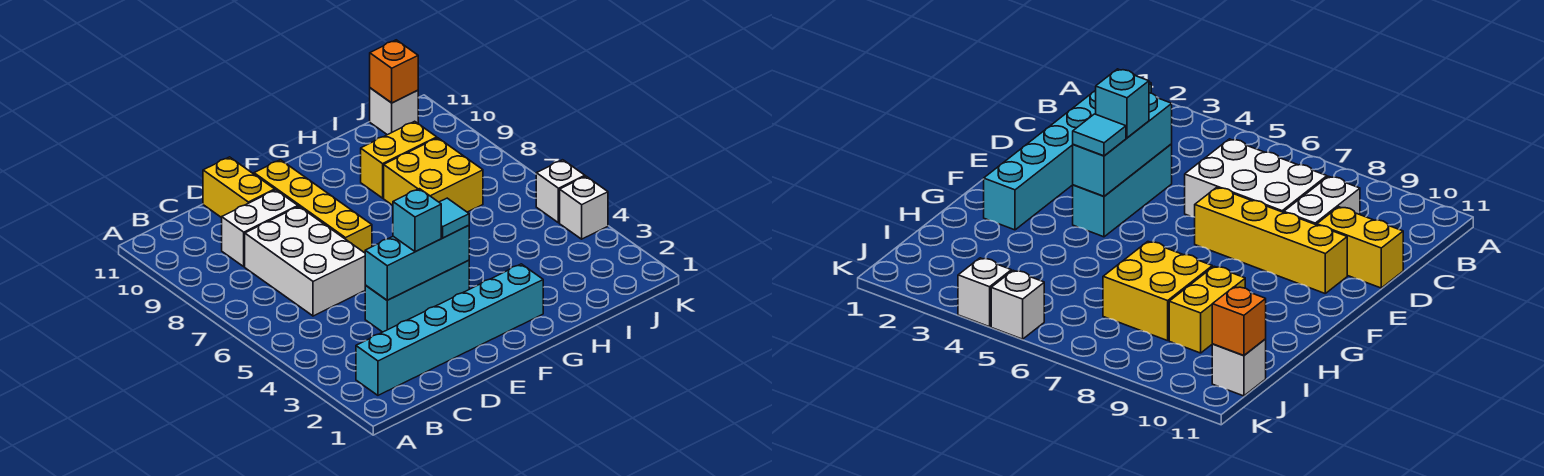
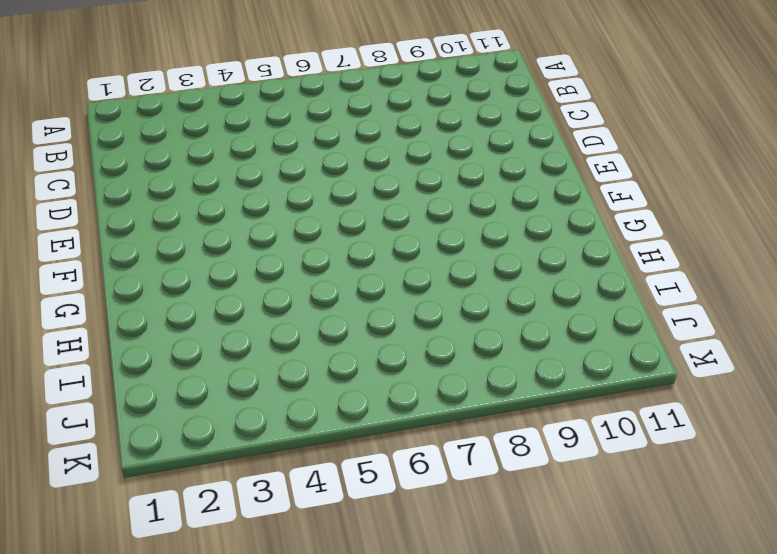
none -> cyan brick B2:G2 level 1
none -> white brick C6:D8 level 1
none -> white brick C9:D9 level 1

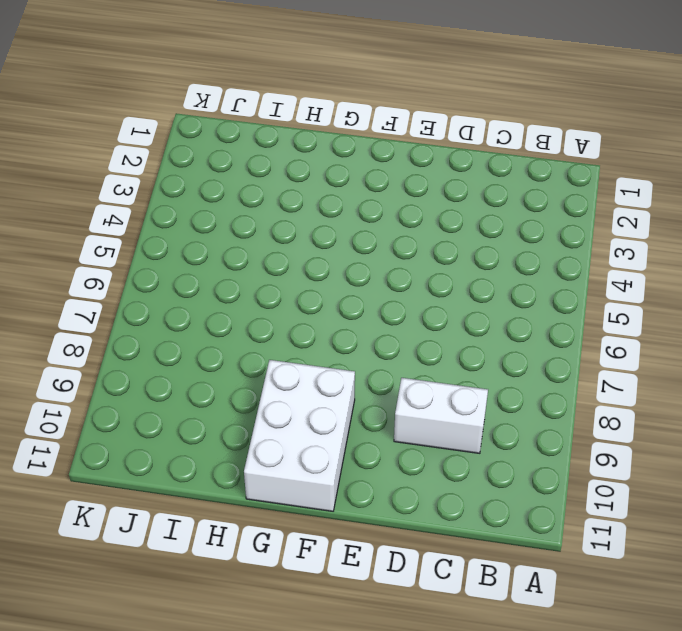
white brick F9:G11 level 1 -> white brick C6:D8 level 1
none -> cyan brick B2:G2 level 1
none -> cyan brick D4:F4 level 1
none -> yellow brick D10:D11 level 1

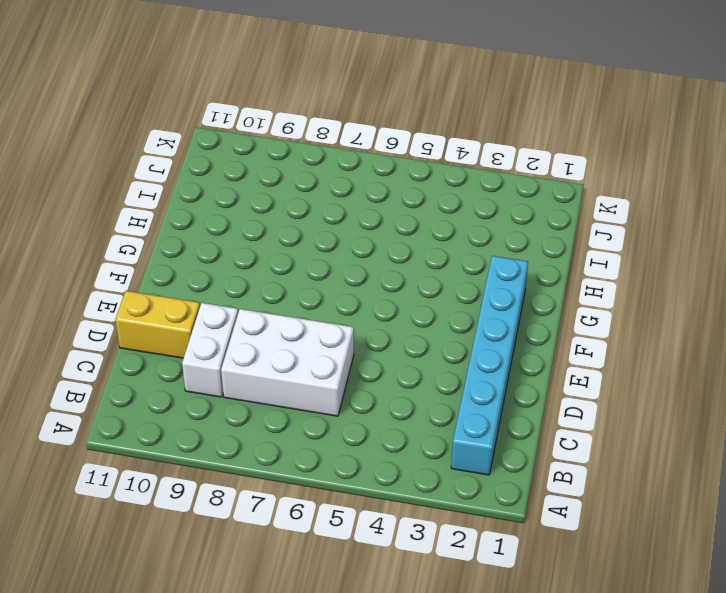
none -> cyan brick D4:F4 level 1
none -> yellow brick E7:E10 level 1
none -> yellow brick H7:I8 level 1

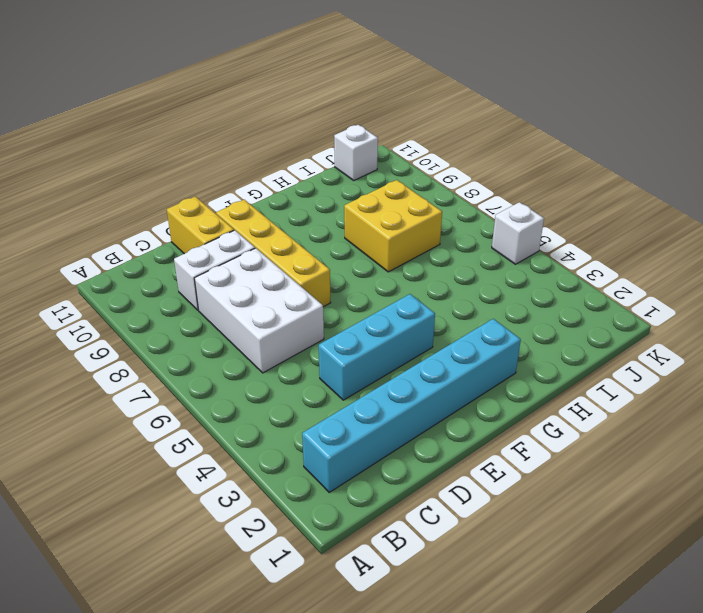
none -> yellow brick H9:I9 level 1
none -> white brick K4 level 1
none -> cyan brick D4:F4 level 2

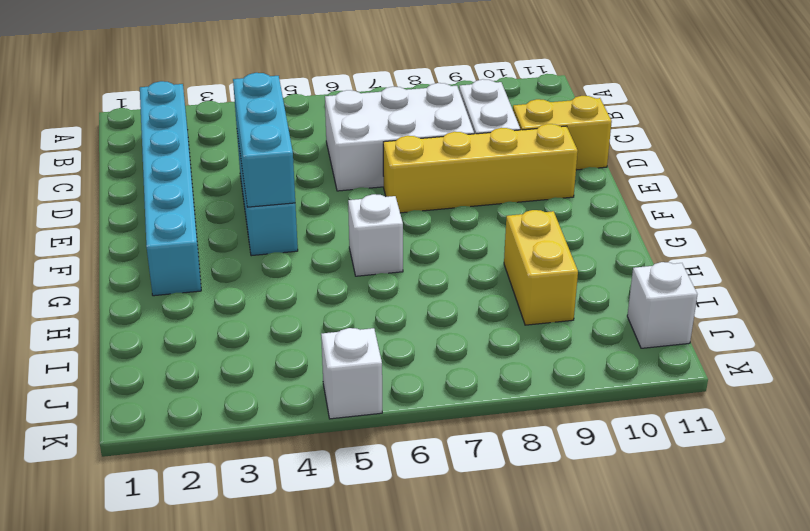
white brick G6 level 1 -> white brick K4 level 1
none -> yellow brick H7:I8 level 1
none -> orange brick J11 level 2
none -> cyan brick E4 level 3

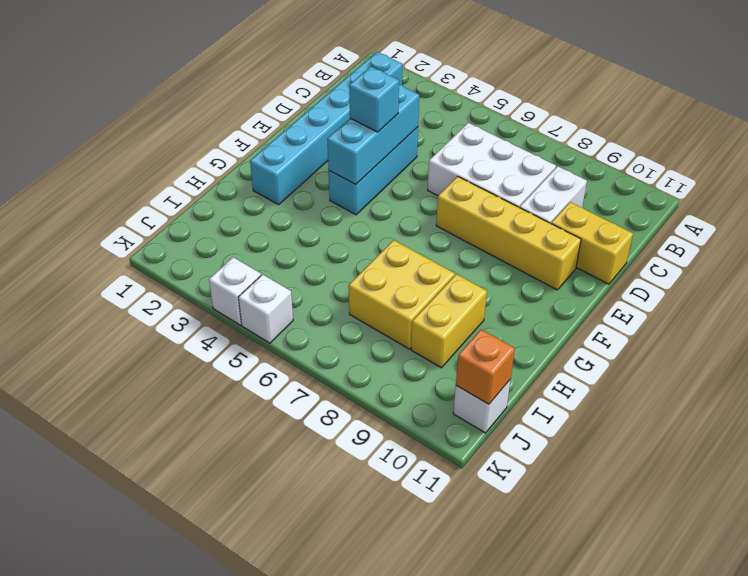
none -> cyan tile F4 level 3

